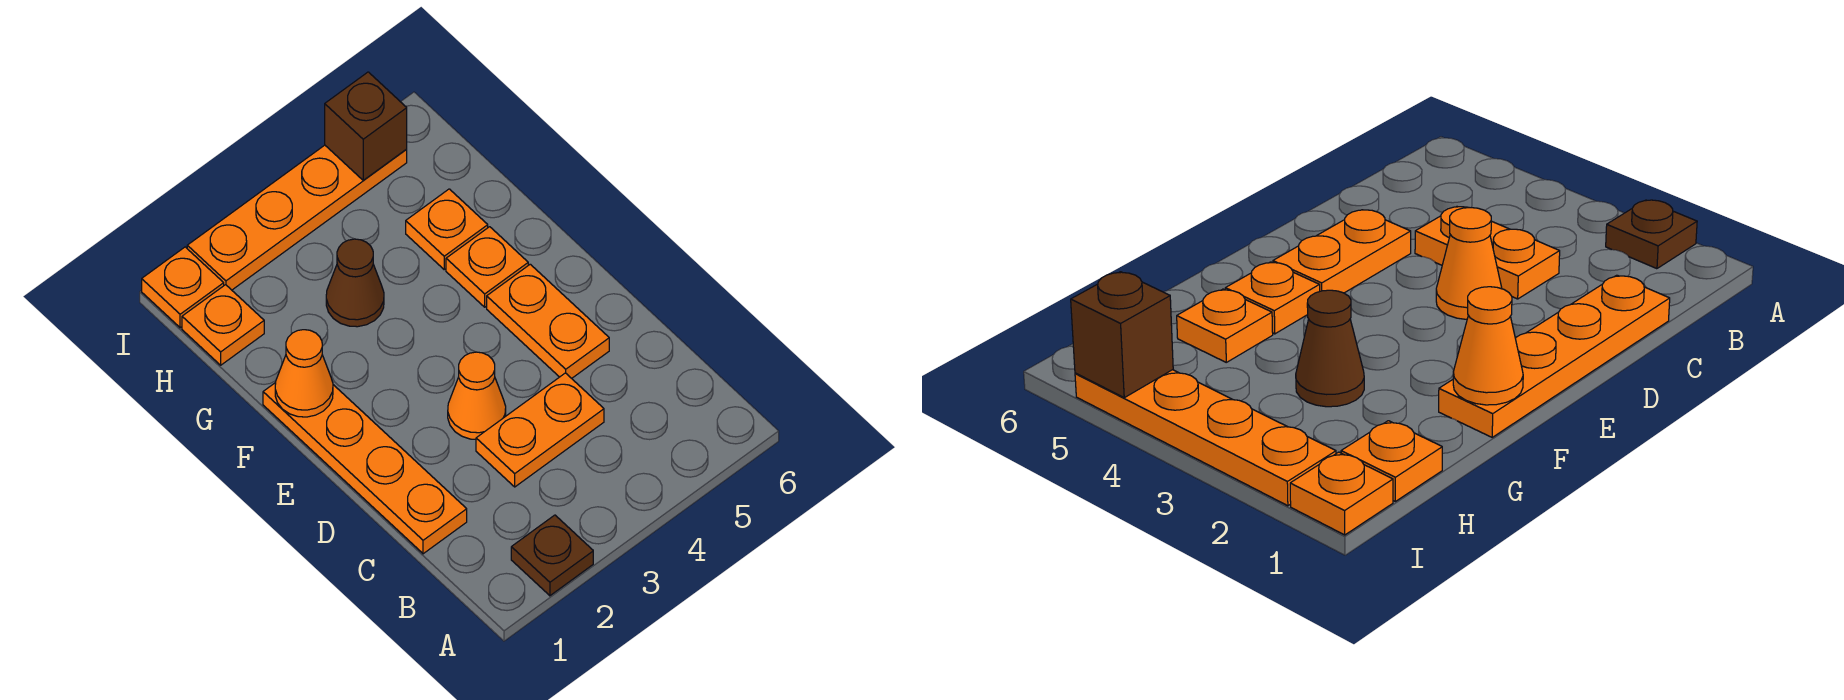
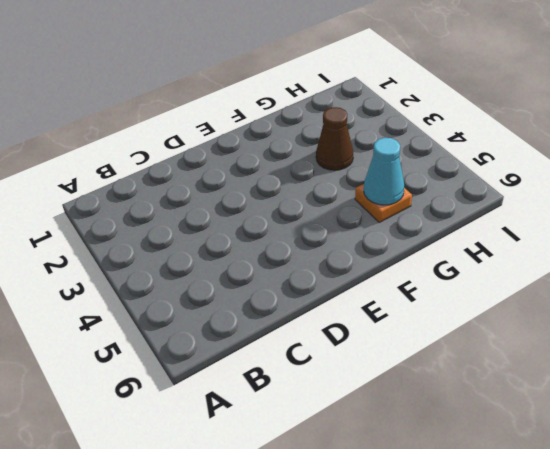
cyan cone G5 level 2 -> none
none -> brown plate A2 level 1
none -> orange plate C1:F1 level 1
none -> orange plate C3:C4 level 1

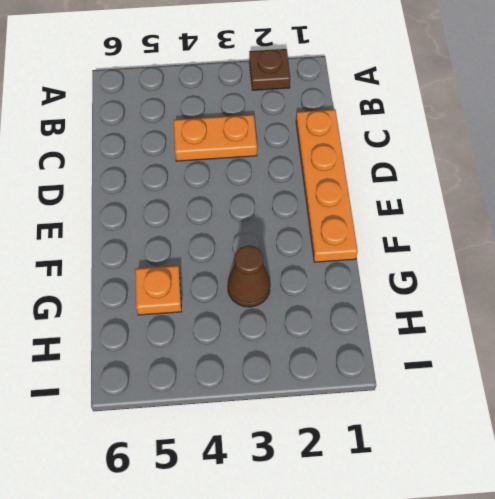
none -> orange cone D3 level 1
none -> orange plate D5:E5 level 1
none -> orange plate F5 level 1

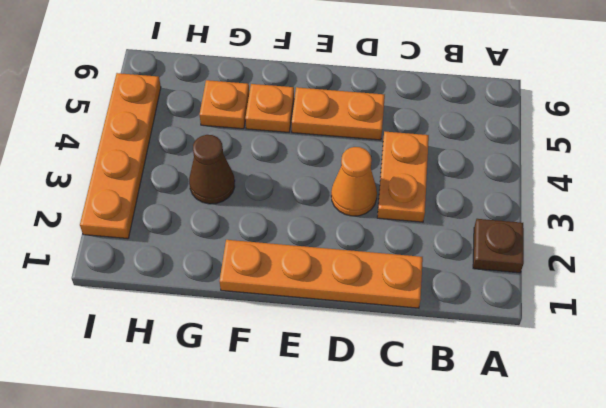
none -> orange plate H1 level 1
none -> orange plate I1 level 1
none -> orange cone F1 level 2

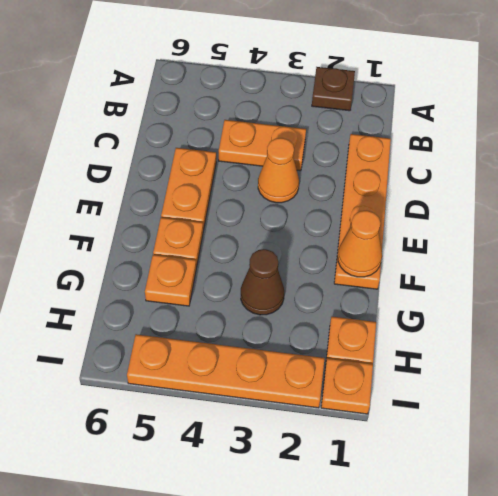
none -> brown brick I5 level 2

